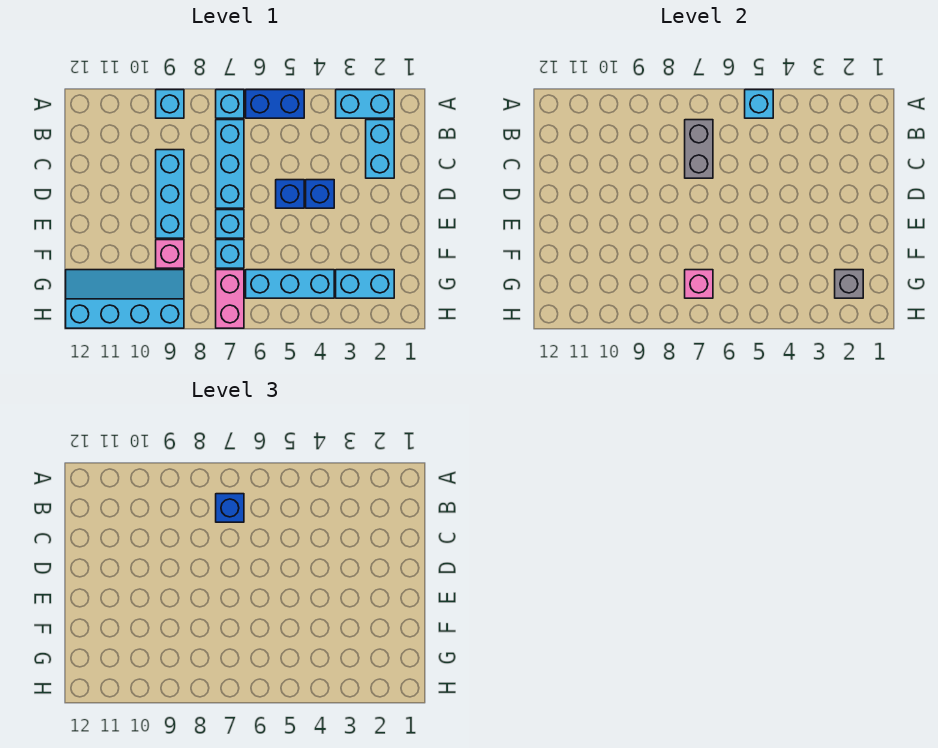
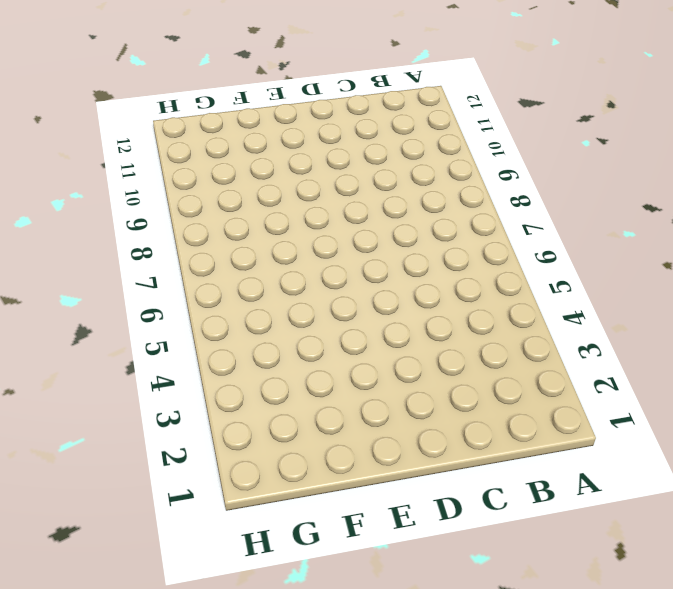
none -> cyan brick A2:A3 level 1
none -> blue brick A5:A6 level 1
none -> cyan brick A7 level 1

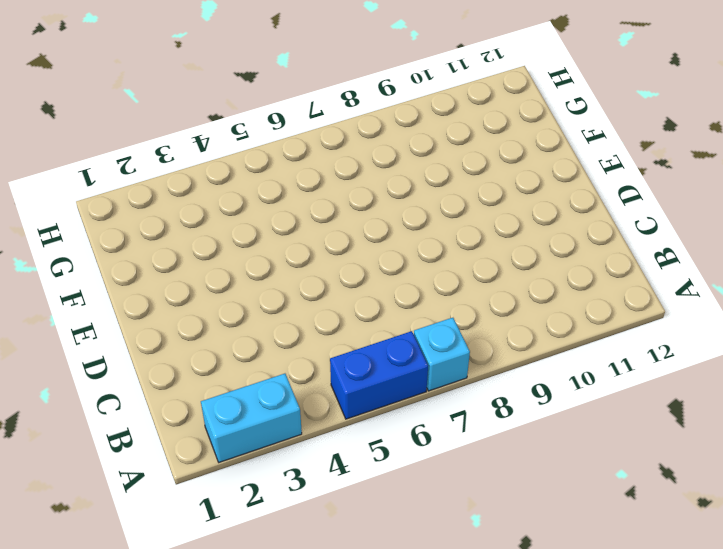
none -> cyan brick A9 level 1
none -> cyan brick B2:C2 level 1
none -> cyan brick B7:D7 level 1

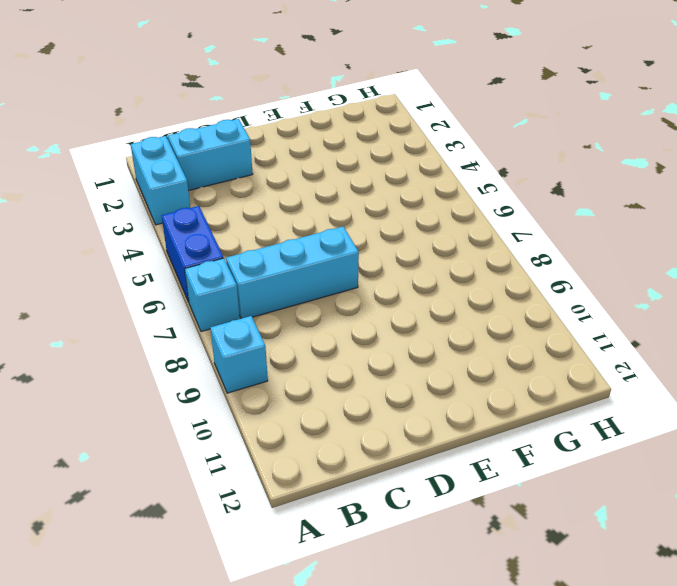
none -> cyan brick C9:E9 level 1
none -> blue brick D4 level 1
none -> blue brick D5 level 1

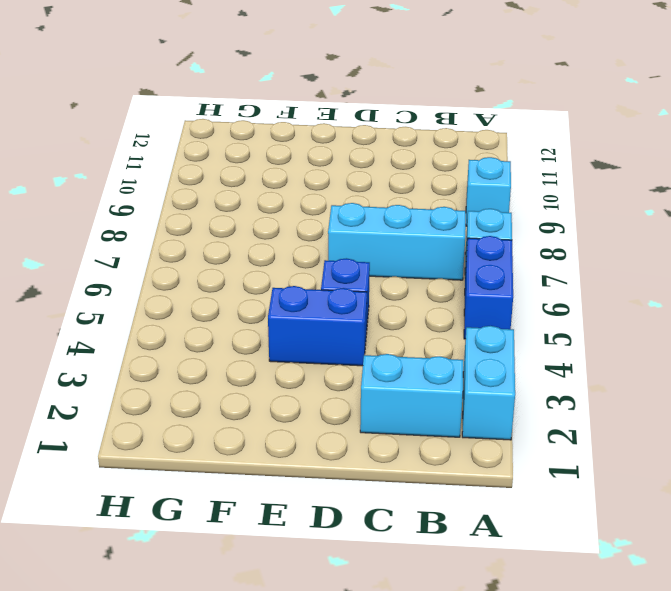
blue brick D4:E4 level 1 -> blue brick D4 level 1
none -> cyan brick C9:E9 level 1
none -> cyan brick E7 level 1
none -> cyan brick F7 level 1

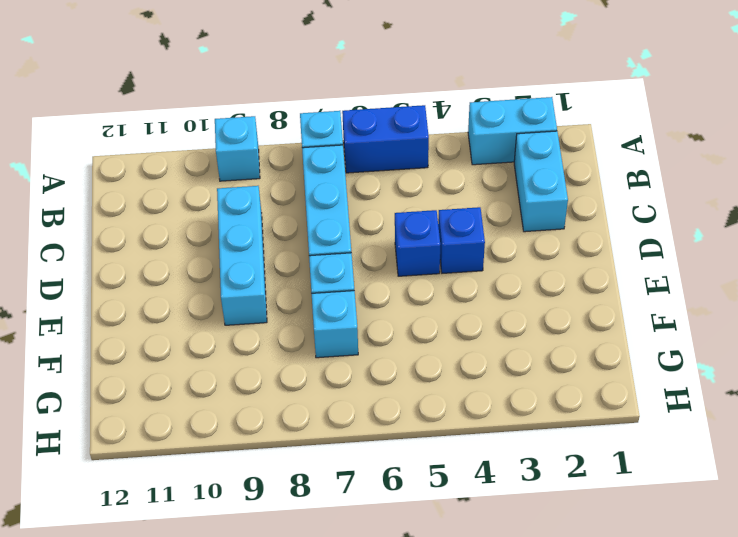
none -> pink brick F9 level 1
none -> cyan brick G2:G3 level 1
none -> cyan brick G4:G6 level 1

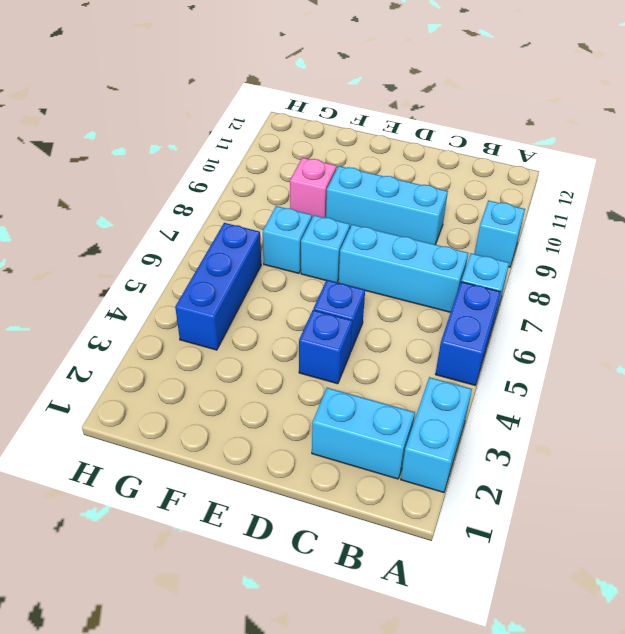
blue brick G4:G6 level 1 -> cyan brick G4:G6 level 1
none -> cyan brick G2:G3 level 1
none -> pink brick G7:H7 level 1
none -> cyan slope G9:H12 level 1 top H

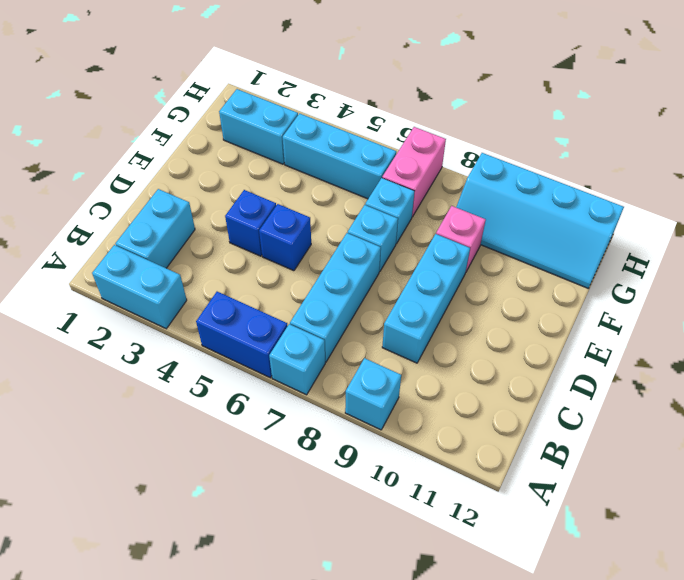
none -> cyan brick A5 level 2
none -> grey brick B7:C7 level 2
none -> grey brick G2 level 2

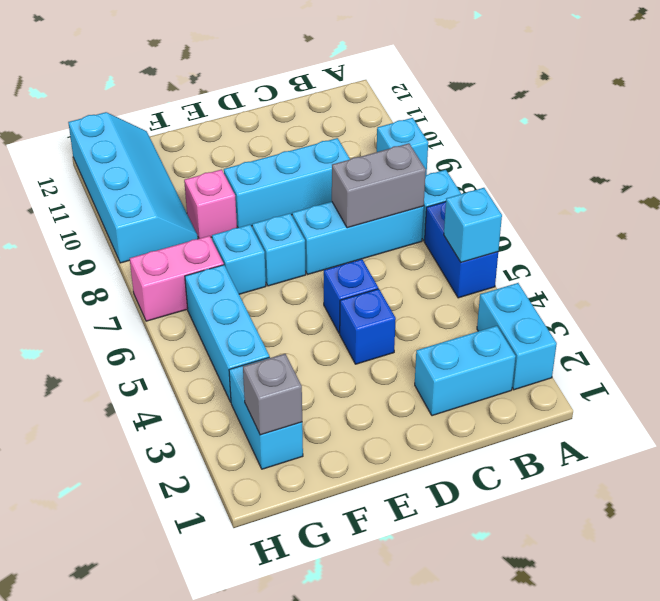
none -> pink brick G7 level 2
none -> blue brick B7 level 3

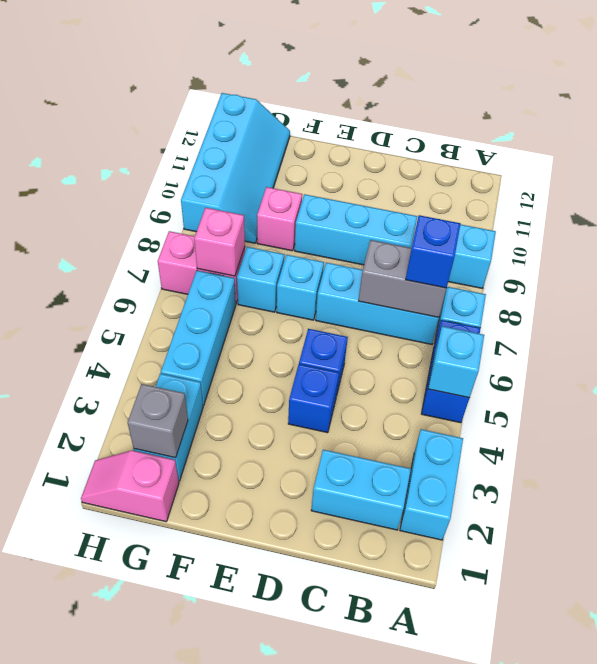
pink slope G1:H1 level 1 top G -> none

